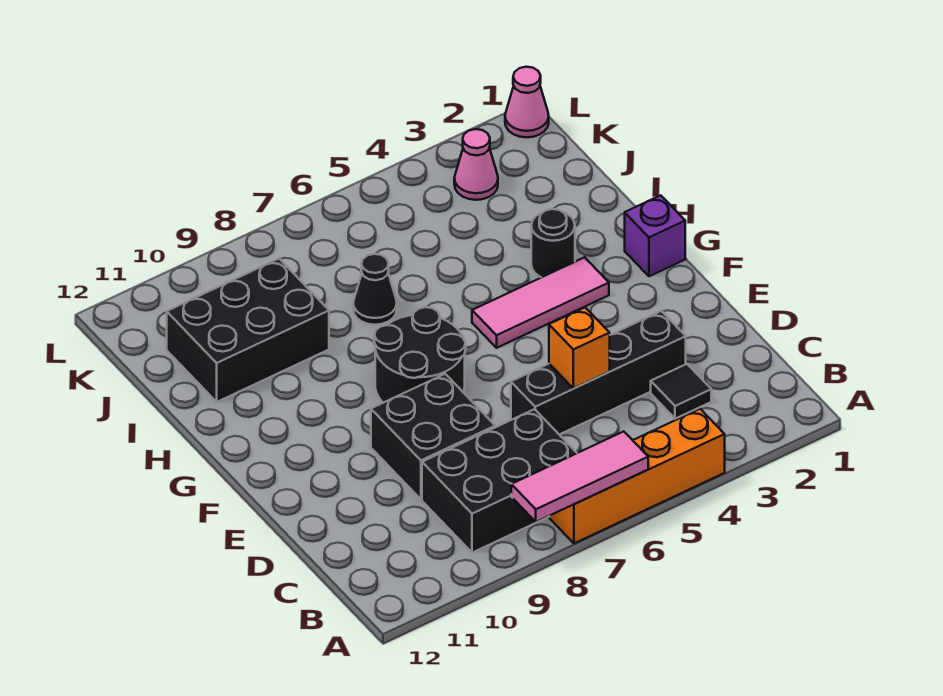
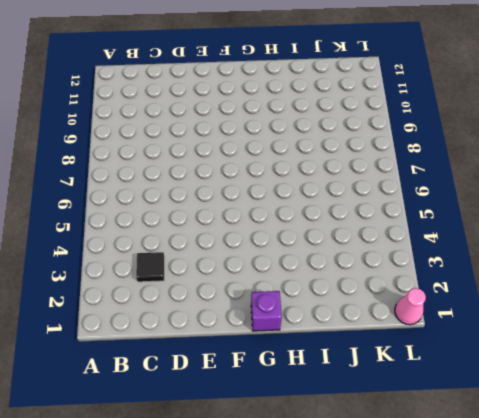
none -> orange brick A4:A7 level 1
none -> black brick B7:C9 level 1
none -> black brick D3:D6 level 1

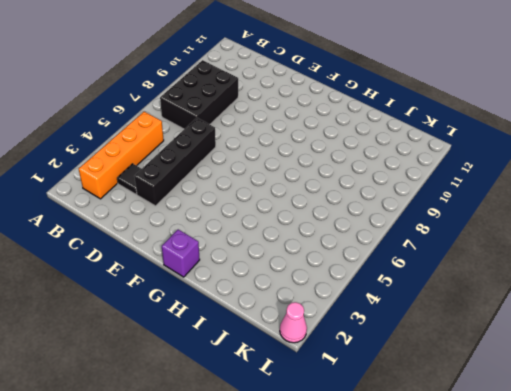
orange brick B2:B5 level 1 -> orange brick A4:A7 level 1
none -> black brick D8:E9 level 1
none -> black round brick F7:G8 level 1
none -> pink tile G3:G5 level 1

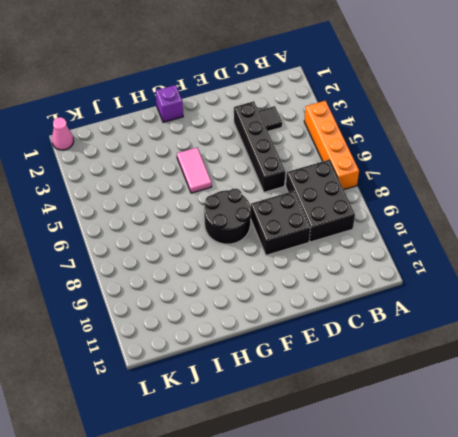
pink tile G4:G5 level 1 -> pink tile G3:G5 level 1
none -> black round brick H3 level 1
none -> black cone I7 level 1
none -> black brick I9:J11 level 1

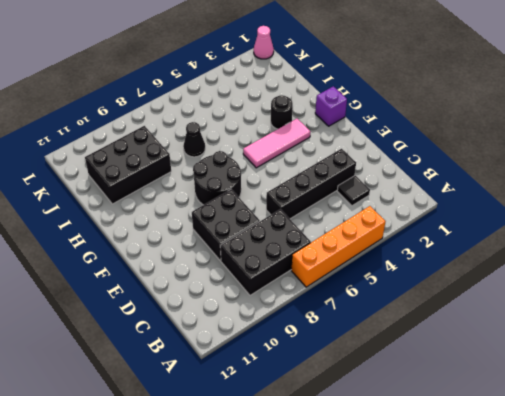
none -> pink cone K3 level 1
none -> pink tile A6:A8 level 2
none -> orange brick D5 level 2

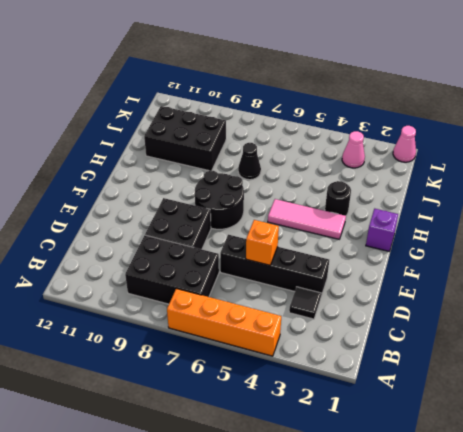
none -> pink tile A6:A8 level 2

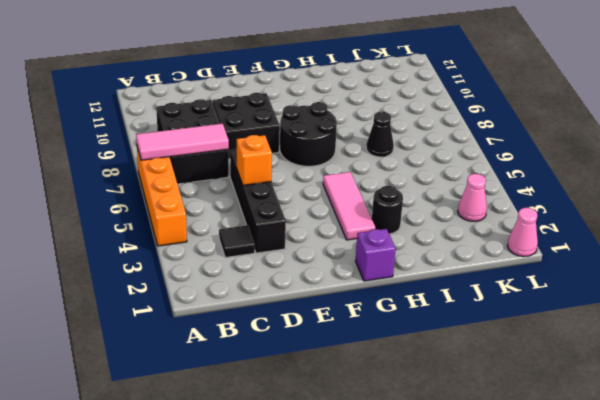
pink tile A7:C7 level 2 -> pink tile A6:A8 level 2
none -> black brick I9:J11 level 1

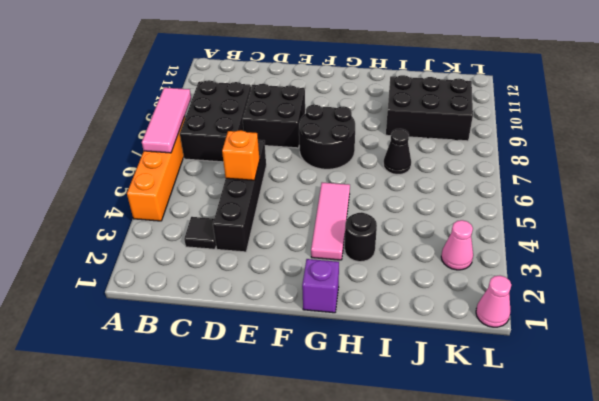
black brick I9:K10 level 1 -> black brick I9:J11 level 1

